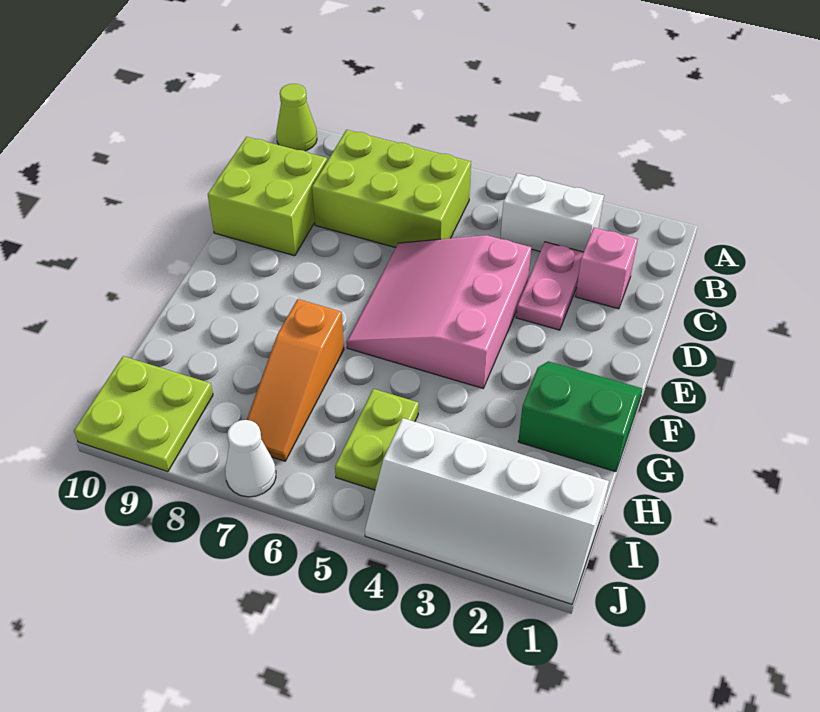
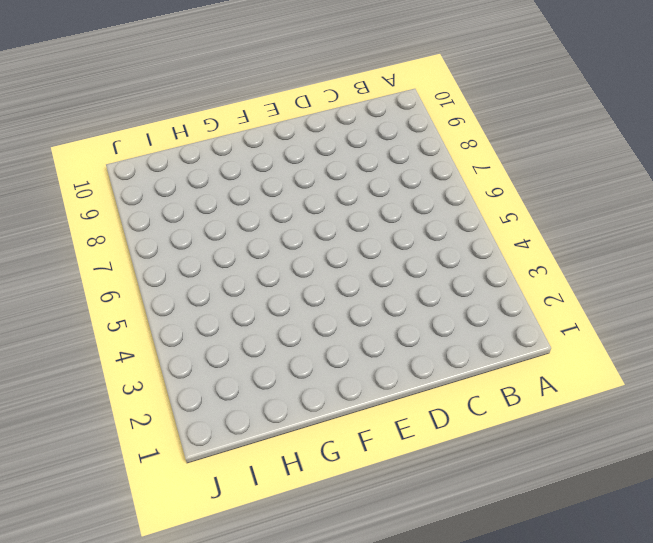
none -> lime cone A10 level 1
none -> white brick B3:B4 level 1
none -> lime brick B6:C8 level 1

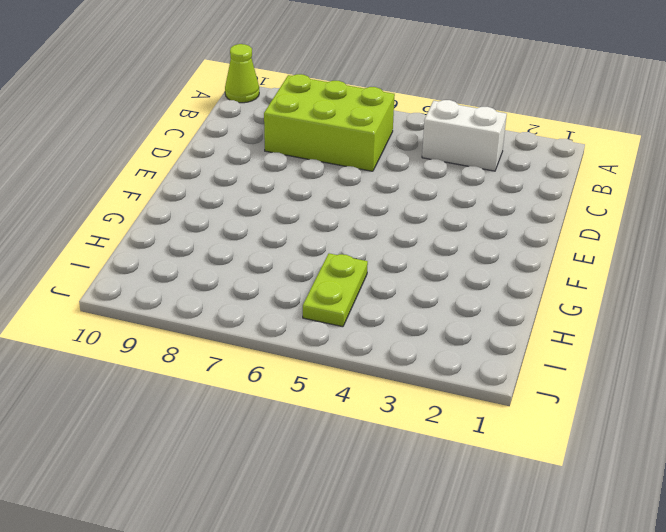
none -> pink brick C2 level 1
none -> pink plate C3:D3 level 1
none -> lime brick C9:D10 level 1

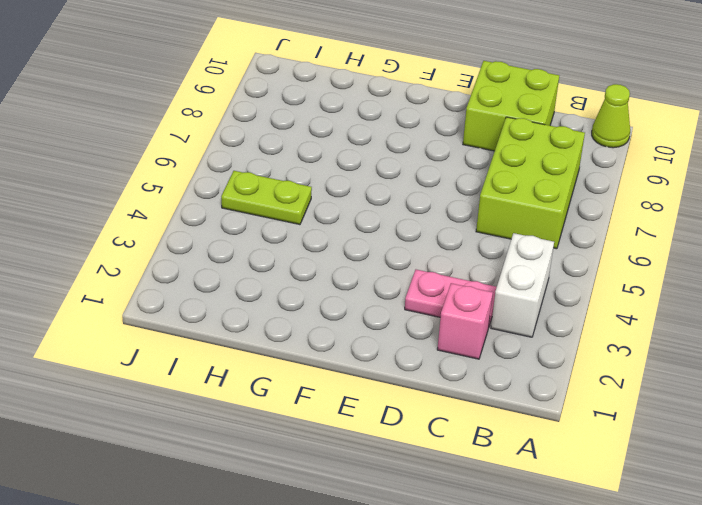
none -> pink slope D4:F6 level 1 top 4
none -> green slope F1:G2 level 1 top G
none -> orange slope G7:I7 level 1 top G

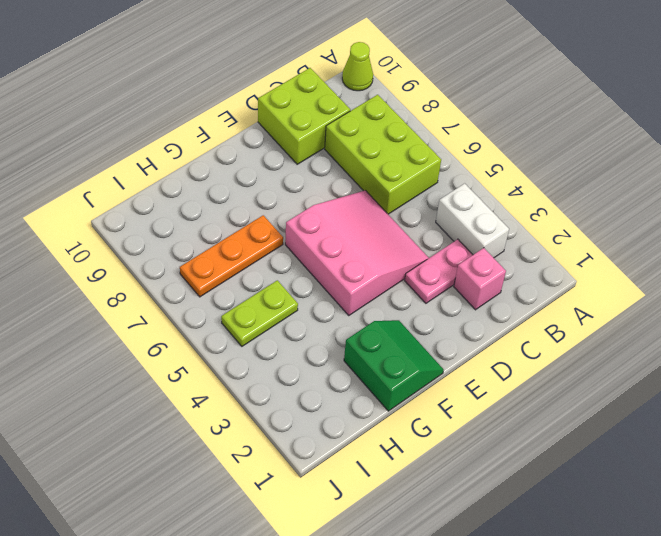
pink slope D4:F6 level 1 top F -> pink slope D4:F6 level 1 top 4
orange plate G7:I7 level 1 -> orange slope G7:I7 level 1 top G
none -> white slope I1:J4 level 1 top I
none -> lime plate I9:J10 level 1
none -> white cone J7 level 1

